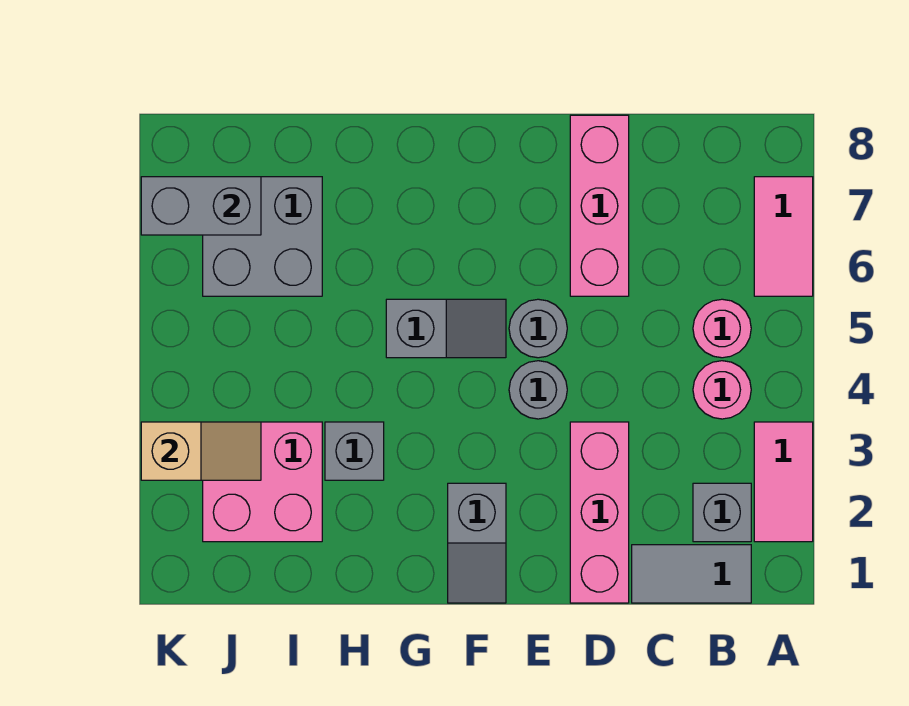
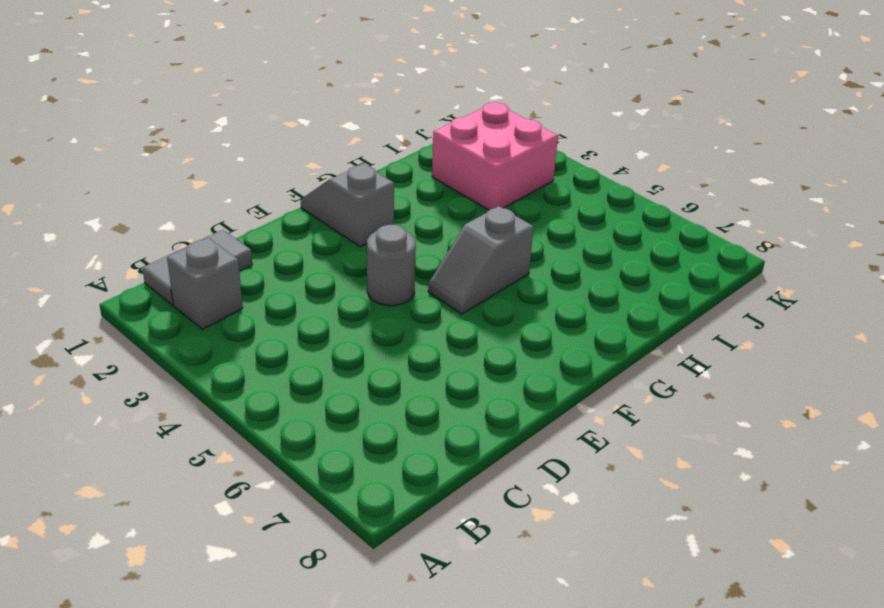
none -> pink tile A2:A3 level 1
none -> pink tile A6:A7 level 1
none -> pink round brick B4 level 1

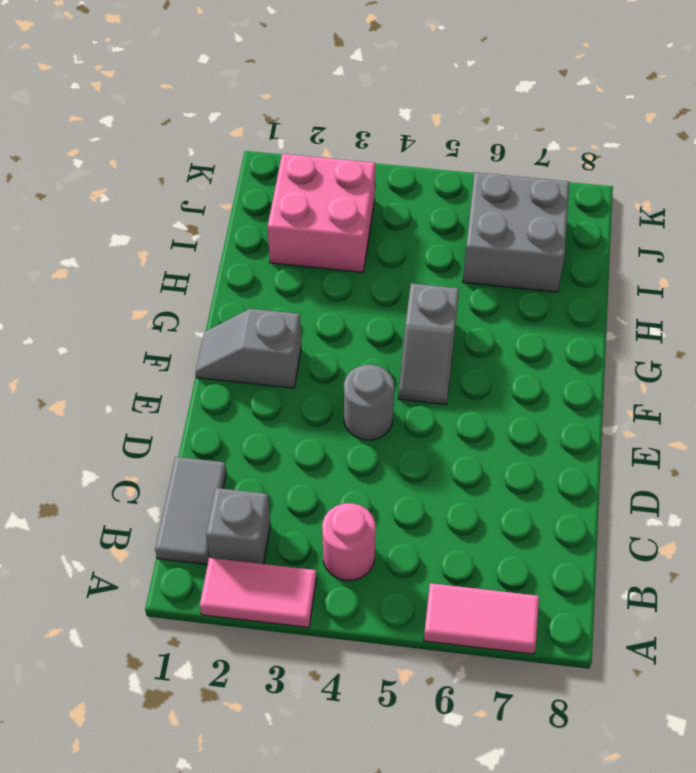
none -> pink round brick B5 level 1
none -> pink brick D1:D3 level 1
none -> pink brick D6:D8 level 1

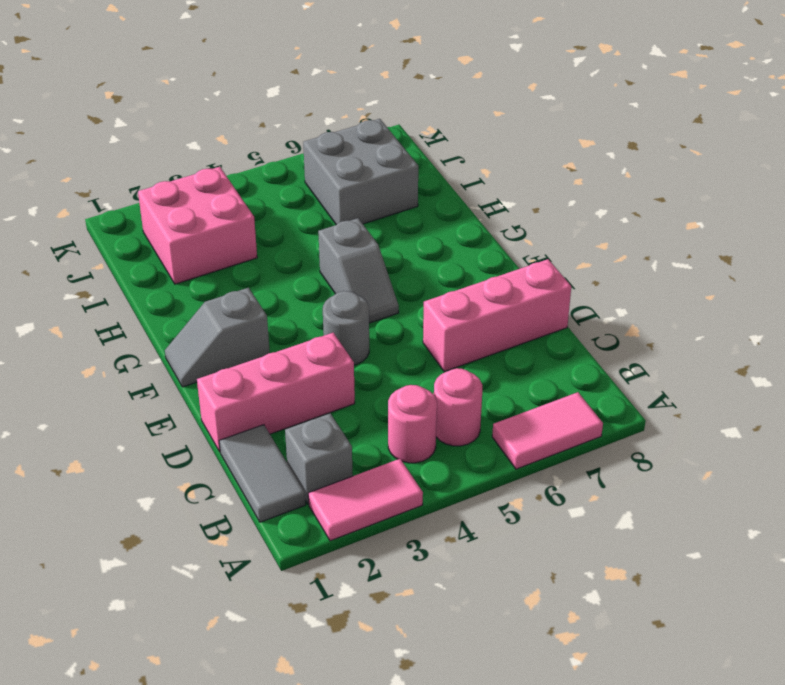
none -> grey round brick E5 level 1
none -> grey brick H3 level 1
none -> tan slope J3:K3 level 2 top K

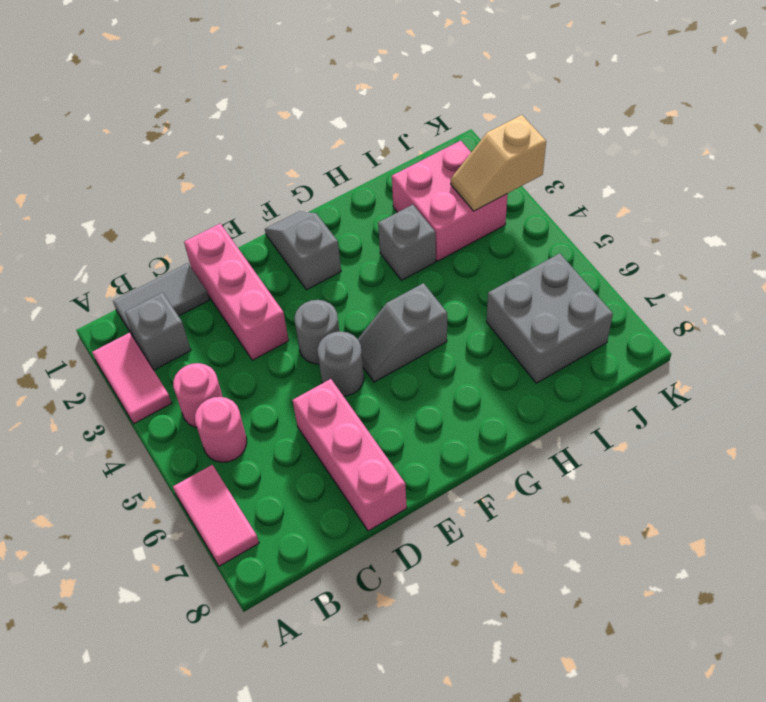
none -> grey brick J7:K7 level 2

